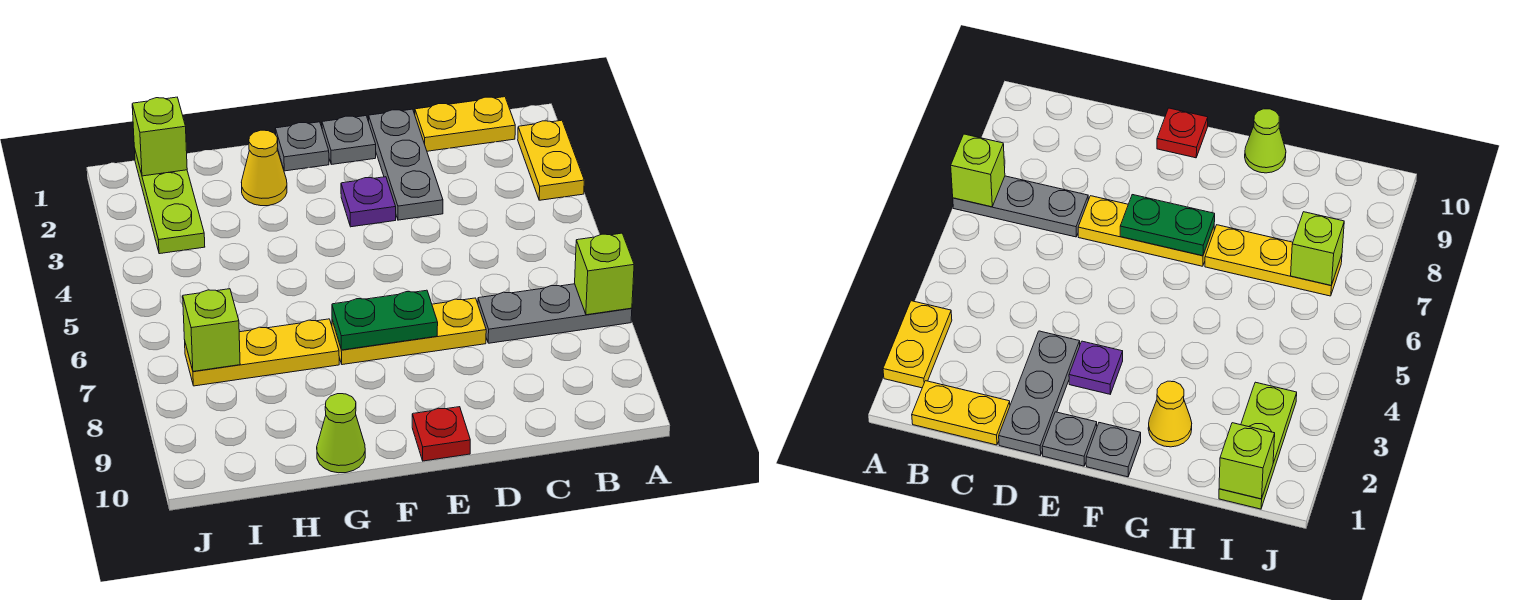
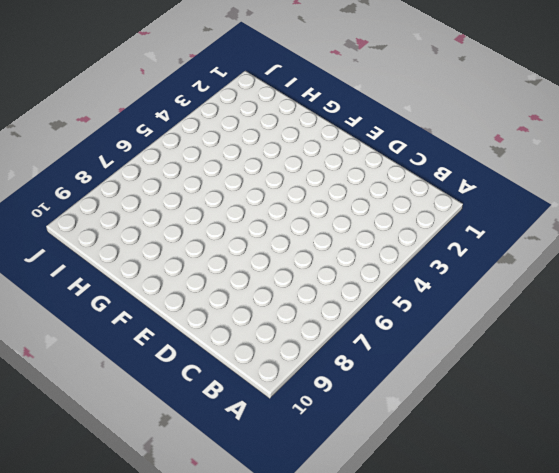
none -> yellow plate A2:A3 level 1
none -> grey plate A7:C7 level 1
none -> yellow plate B1:C1 level 1

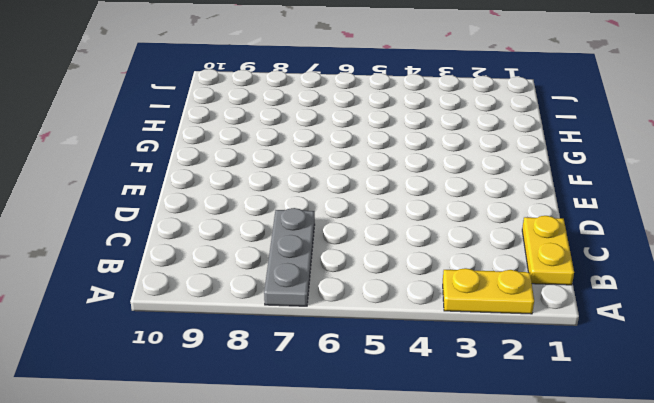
none -> grey plate D1:D3 level 1
none -> yellow plate D7:F7 level 1
none -> grey plate E1 level 1

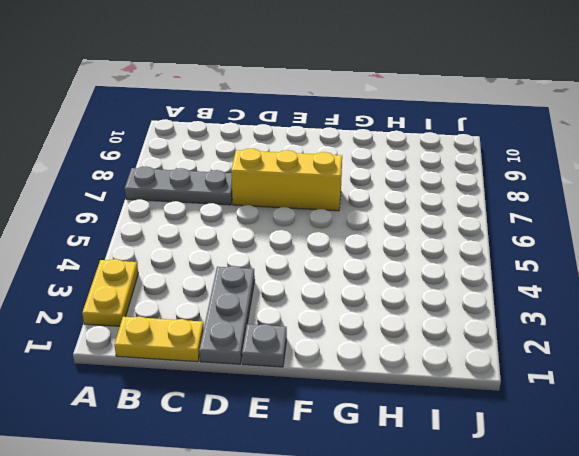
yellow brick D7:F7 level 1 -> yellow plate D7:F7 level 1
none -> purple plate E3 level 1
none -> red plate E10 level 1
none -> grey plate F1 level 1

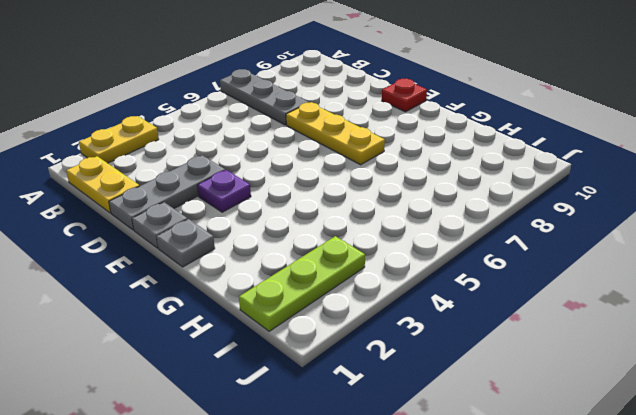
none -> yellow cone G2 level 1
none -> yellow plate G7:I7 level 1
none -> lime cone G10 level 1

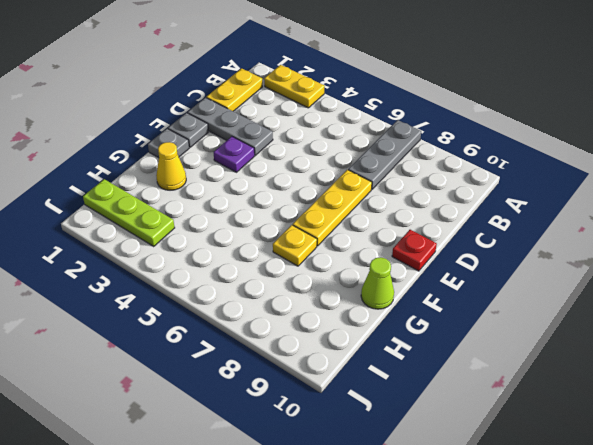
yellow plate G7 level 1 -> yellow plate G7:I7 level 1
none -> lime brick A7 level 2
none -> green plate E7:F7 level 2
none -> lime brick I1 level 2

